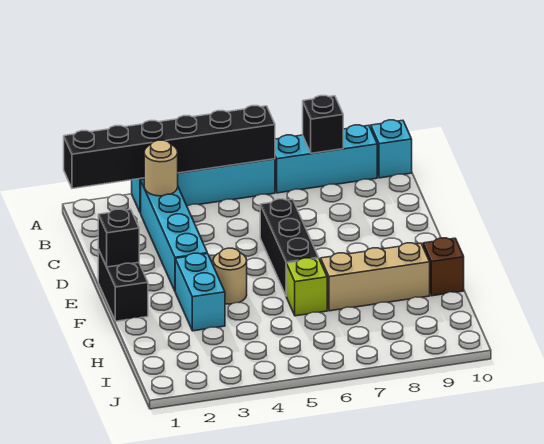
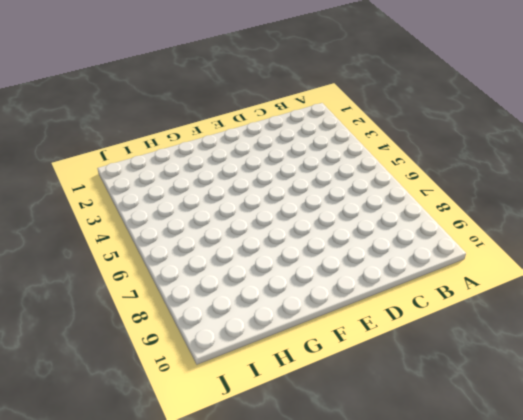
none -> cyan brick A3:A6 level 1
none -> cyan brick A7:A9 level 1
none -> cyan brick A10 level 1

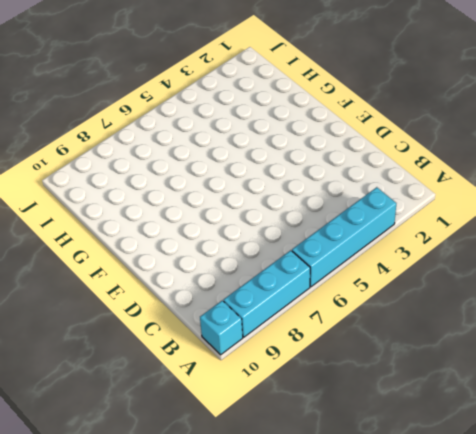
none -> cyan brick B3:E3 level 1
none -> black brick D6:F6 level 1
none -> black brick E1:F1 level 1

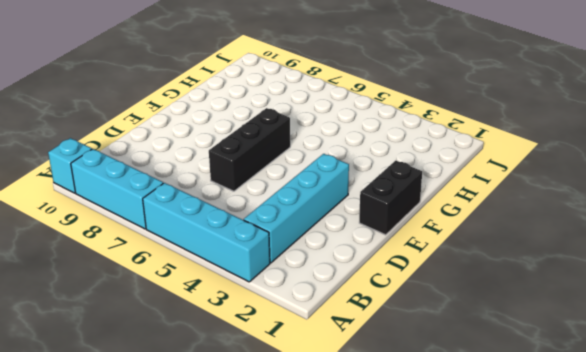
none -> cyan brick F3:G3 level 1
none -> tan round brick F4 level 1
none -> lime brick G6 level 1

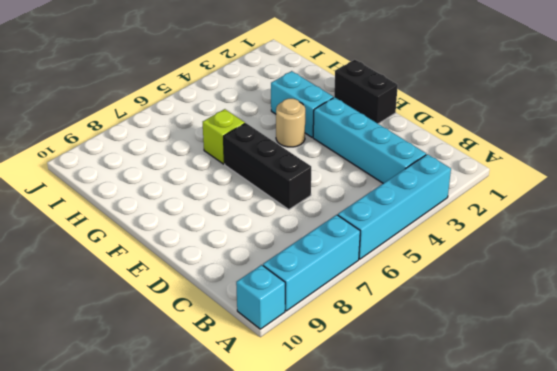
none -> tan brick G7:G9 level 1
none -> brown brick G10 level 1
none -> black brick A1:A6 level 2

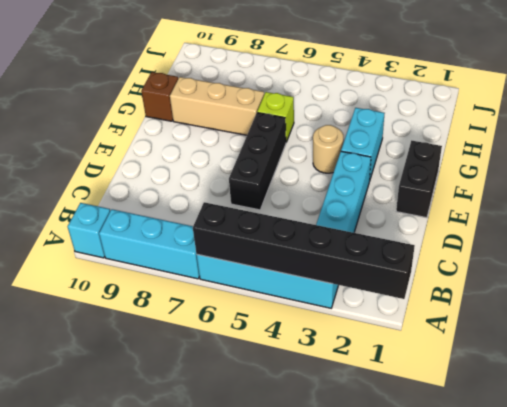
none -> black brick A8 level 2
none -> tan round brick B3 level 2
none -> black brick E1 level 2

